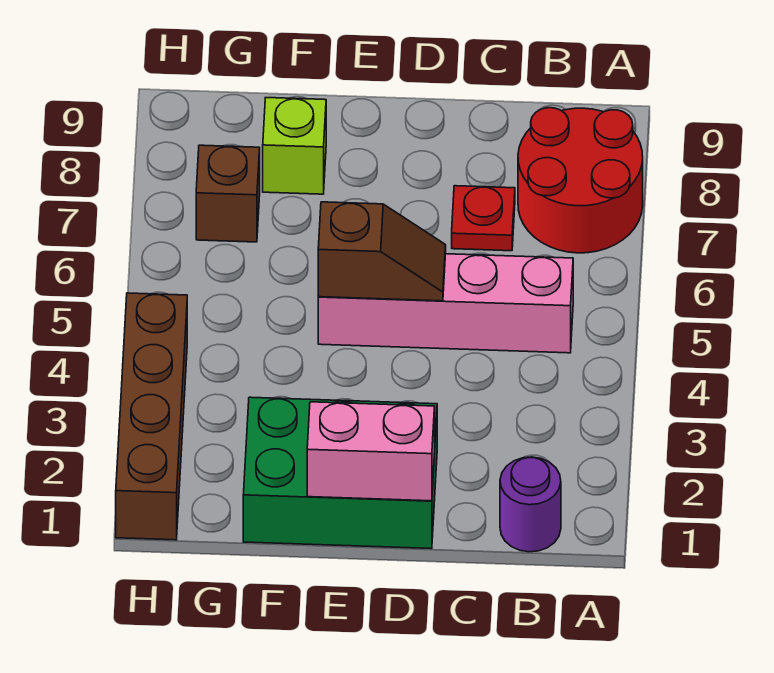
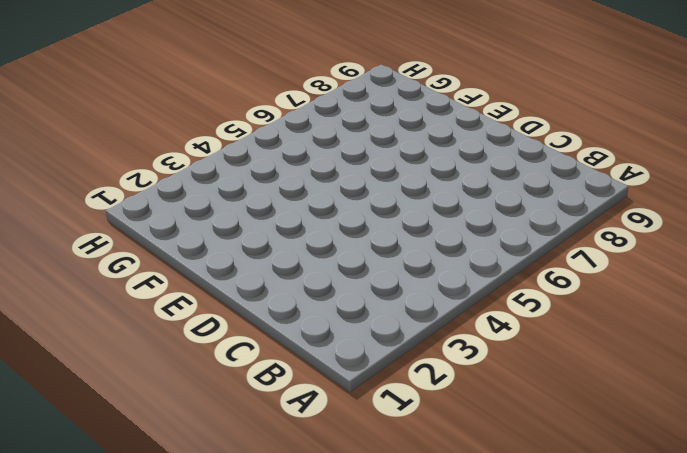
none -> red round brick A7:B8 level 1
none -> purple round brick B1 level 1

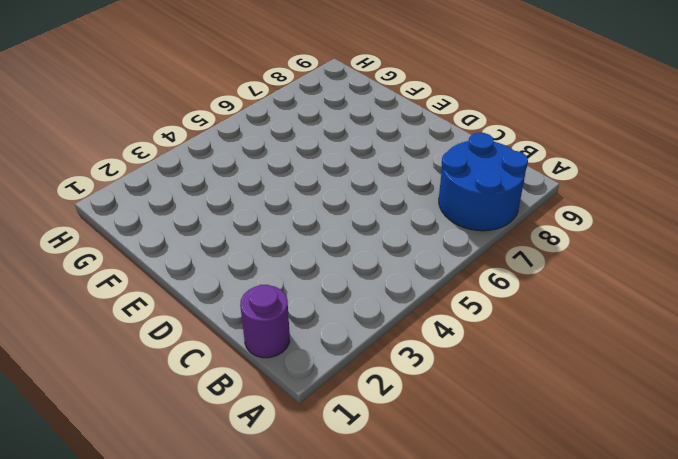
blue round brick A7:B8 level 1 -> red round brick A7:B8 level 1
none -> pink brick B5:E5 level 1
none -> red plate C7 level 1

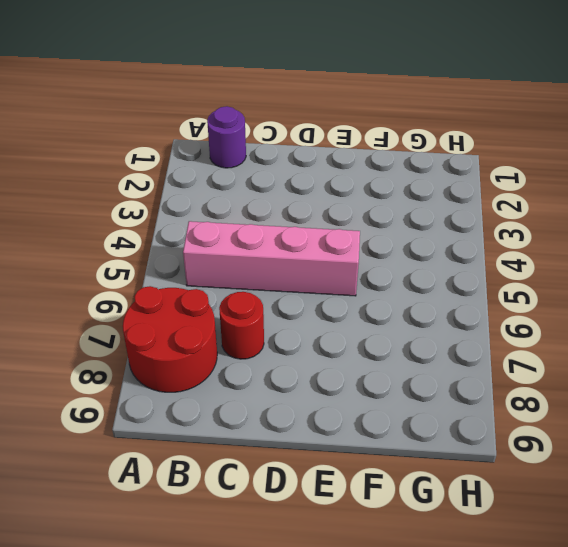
red round brick C7 level 1 -> red plate C7 level 1
none -> green brick D1:F2 level 1
none -> lime brick F8 level 1

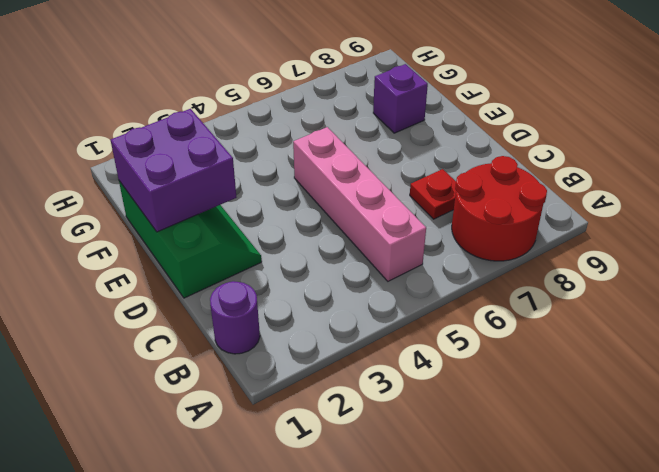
green slope D1:F2 level 1 top 1 -> green brick D1:F2 level 1
purple brick E1:F2 level 2 -> pink brick D1:E1 level 2
purple brick F8 level 1 -> lime brick F8 level 1
none -> brown brick G7 level 1
none -> brown brick H1:H4 level 1

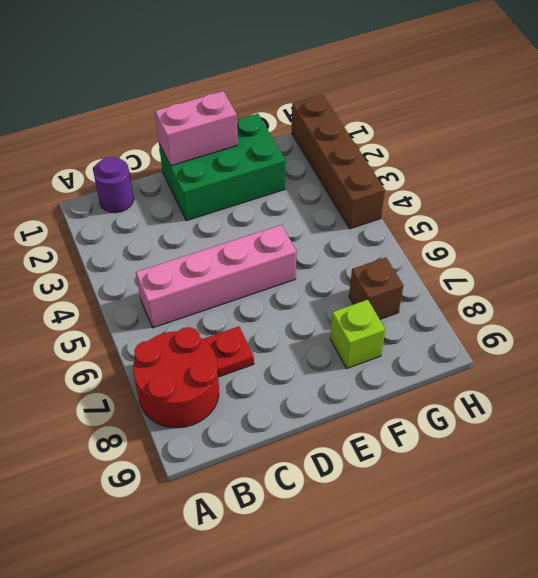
none -> brown slope D5:E5 level 2 top E

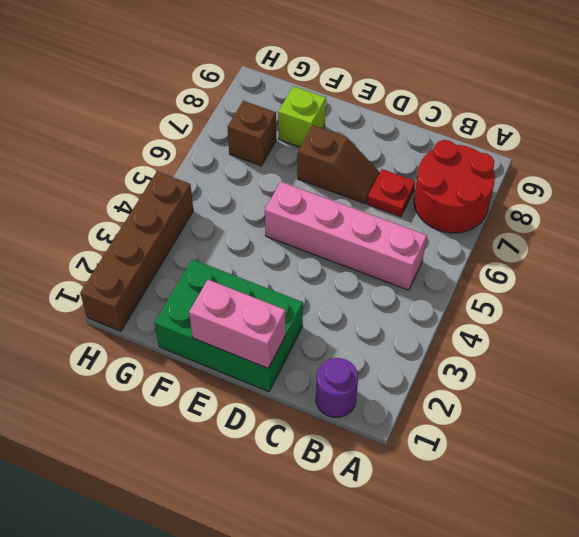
brown slope D7:E7 level 1 top E -> brown slope D5:E5 level 2 top E

